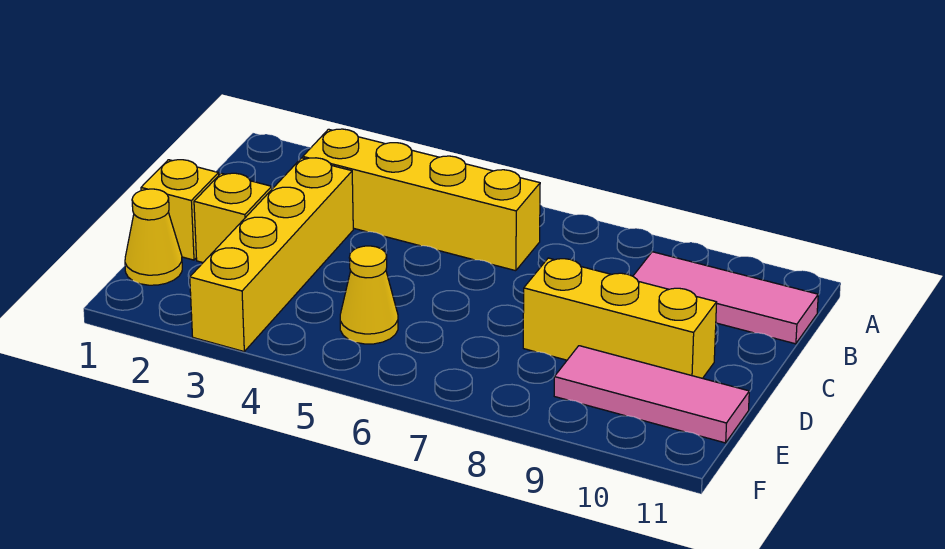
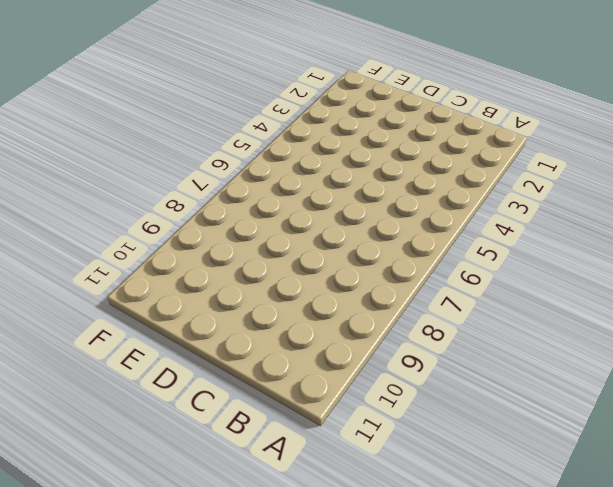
none -> yellow brick B3:B6 level 1
none -> pink tile B9:B11 level 1

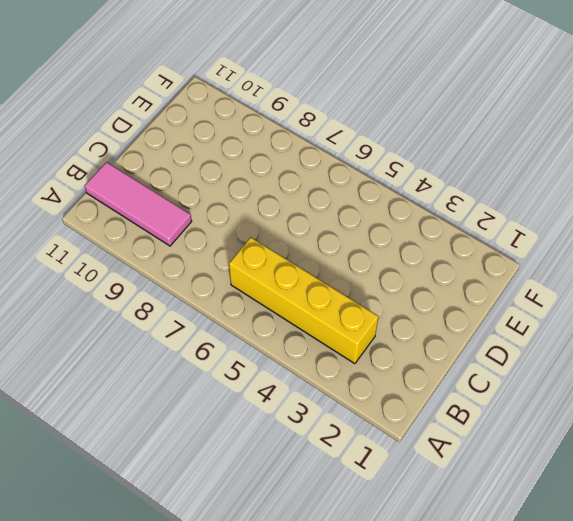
none -> yellow brick C3:F3 level 1
none -> yellow brick D1 level 1

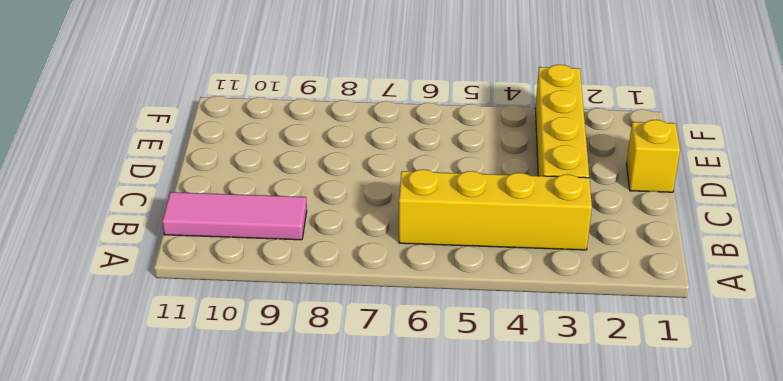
none -> yellow brick D2 level 1
none -> yellow brick D8:D10 level 1

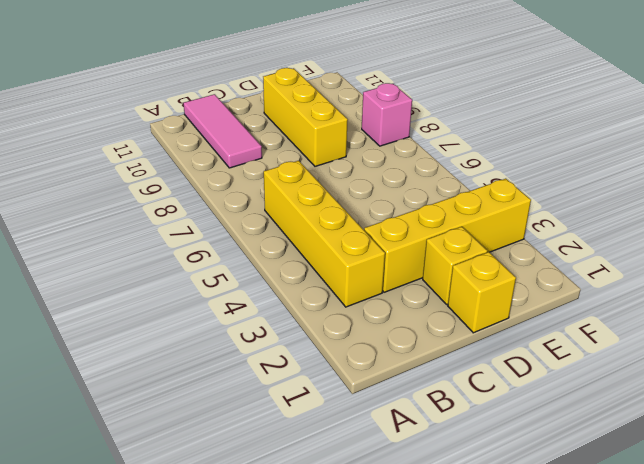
pink brick F8 level 1 -> none
none -> yellow cone E1 level 1
none -> yellow cone E5 level 1

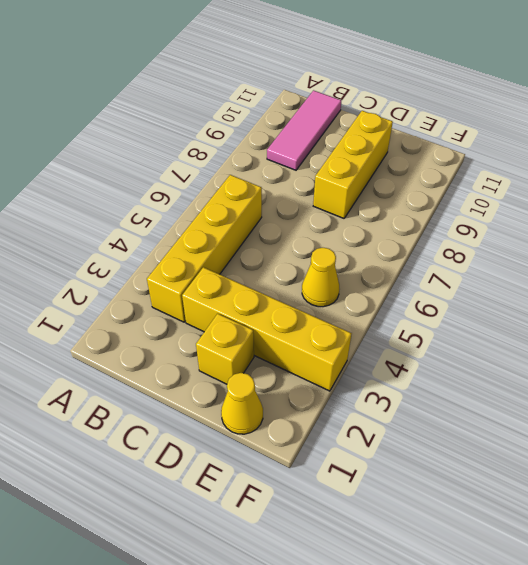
none -> yellow brick D1 level 1
none -> pink tile E9:E11 level 1

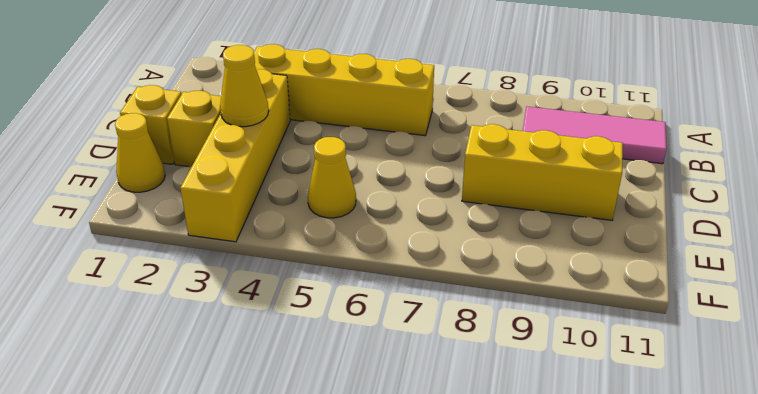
yellow cone D3 level 2 -> none
none -> pink tile E9:E11 level 1

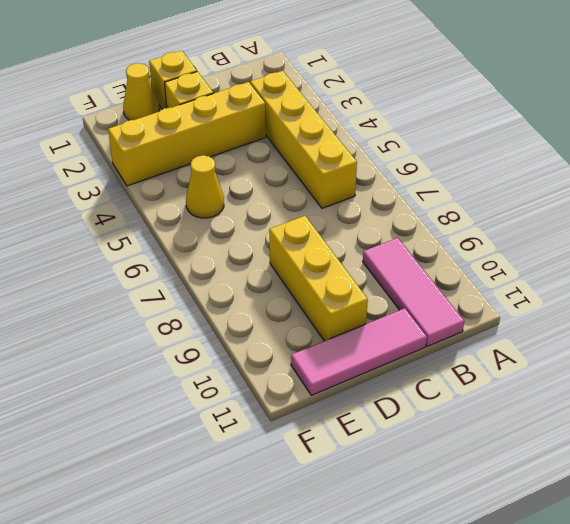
pink tile C11:E11 level 1 -> pink tile E9:E11 level 1

